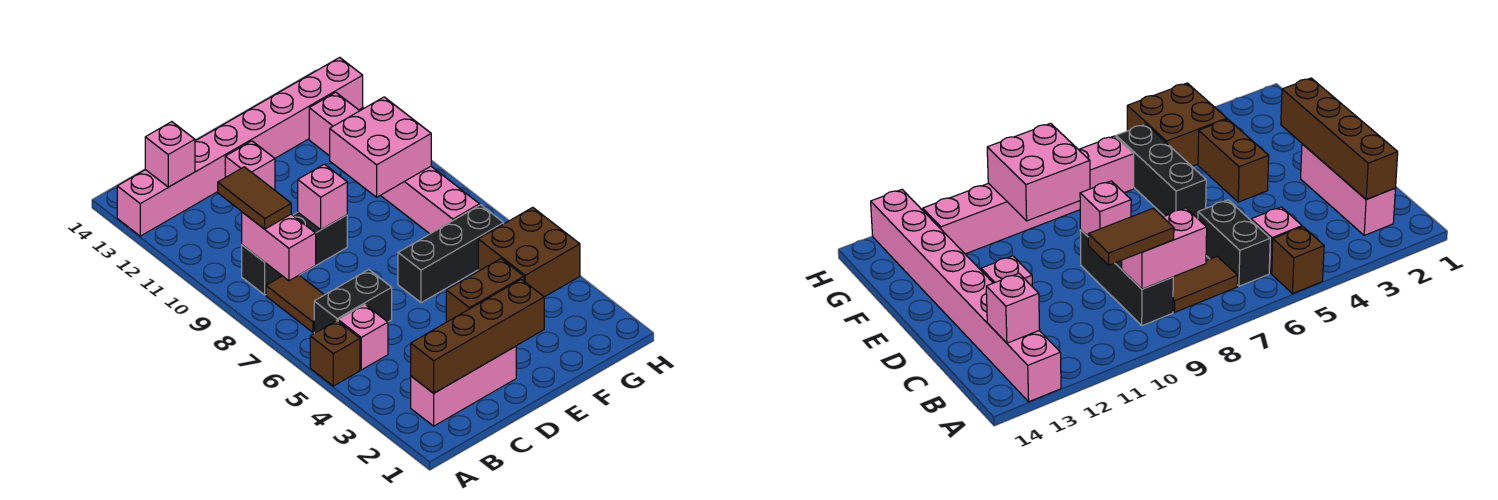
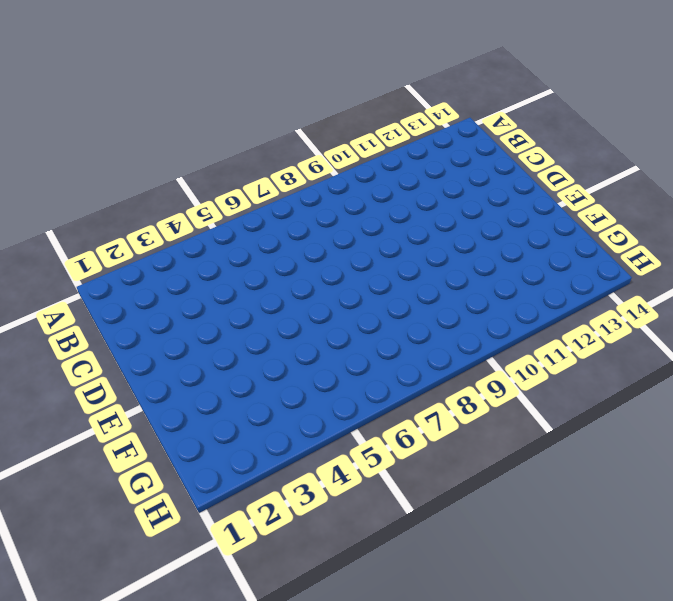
none -> brown brick A5 level 1
none -> pink brick A13:H13 level 1
none -> pink brick B2:D2 level 1

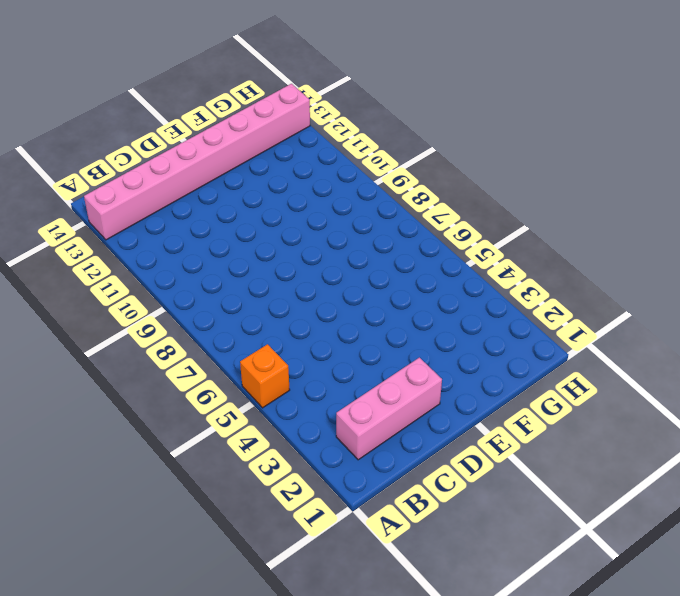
orange brick A5 level 1 -> brown brick A5 level 1
none -> pink brick B5 level 1
none -> black brick B6:C6 level 1
none -> brown tile B7:B8 level 1

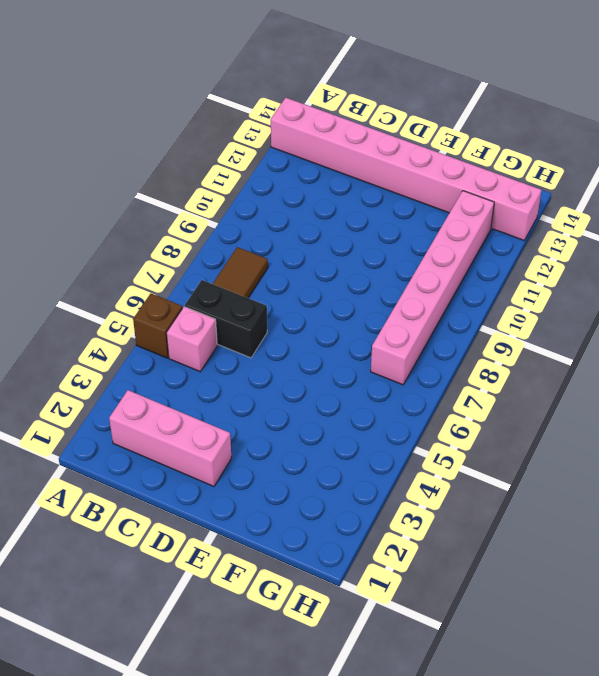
none -> black brick B9:D9 level 1
none -> pink brick D12 level 1
none -> brown brick E4:F4 level 1

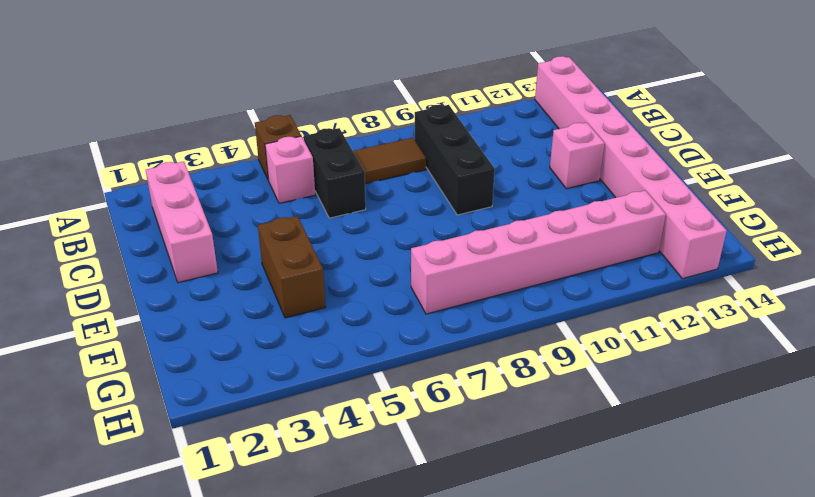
none -> black brick E6:G6 level 1
none -> brown brick G4:H5 level 1
none -> brown brick B2:E2 level 2

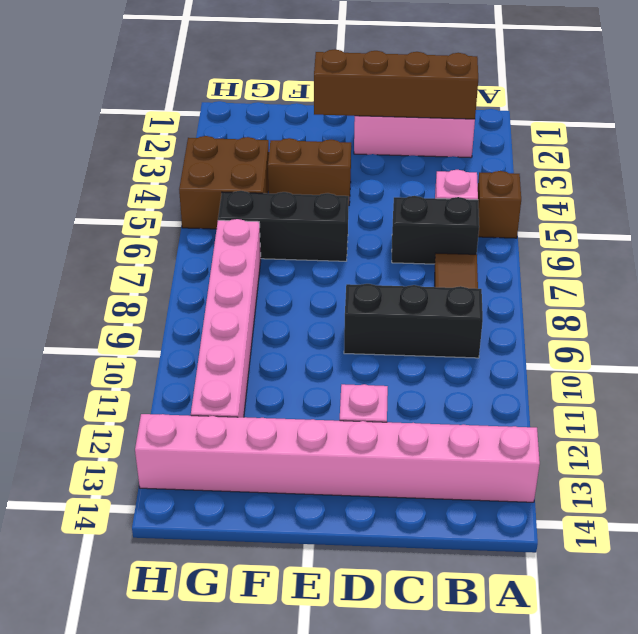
none -> pink brick B8:B9 level 2
none -> pink brick B13 level 2
none -> pink brick D9 level 2

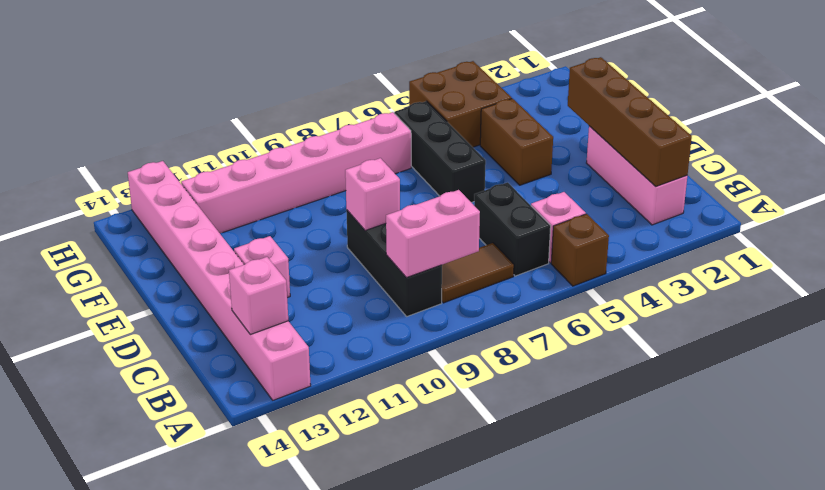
none -> pink brick F9:G10 level 2
none -> brown tile B9:B10 level 3

